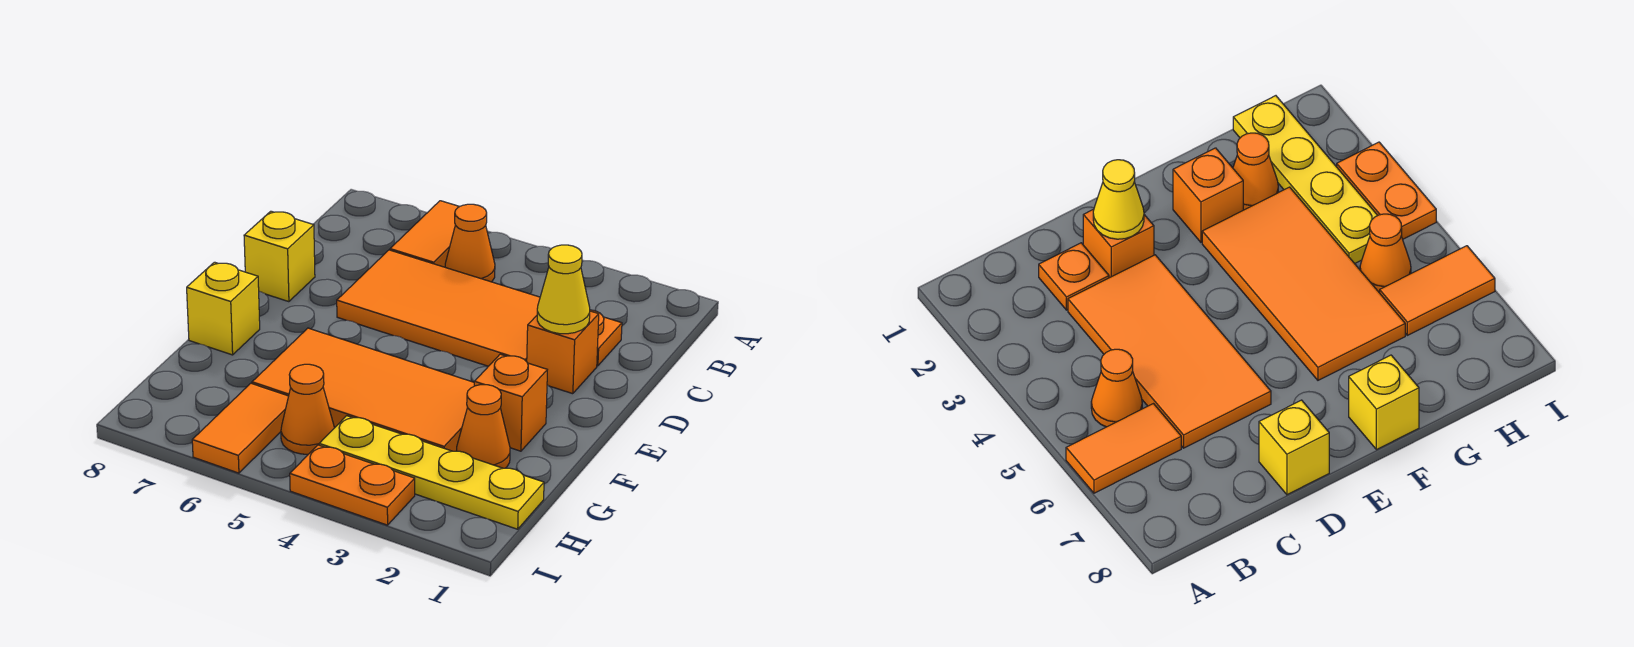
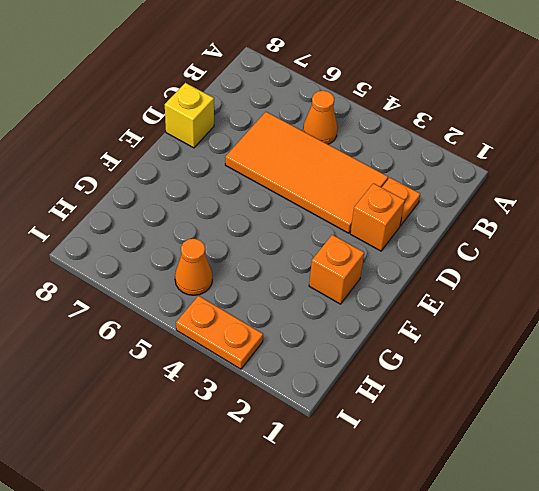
none -> orange tile A6:B6 level 1
none -> orange tile F3:G6 level 1
none -> yellow brick F8 level 1

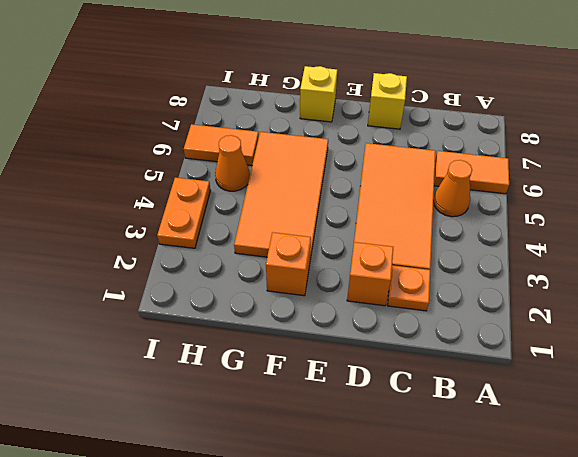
none -> orange cone G2 level 1
none -> yellow plate H1:H4 level 1
none -> yellow cone D2 level 2

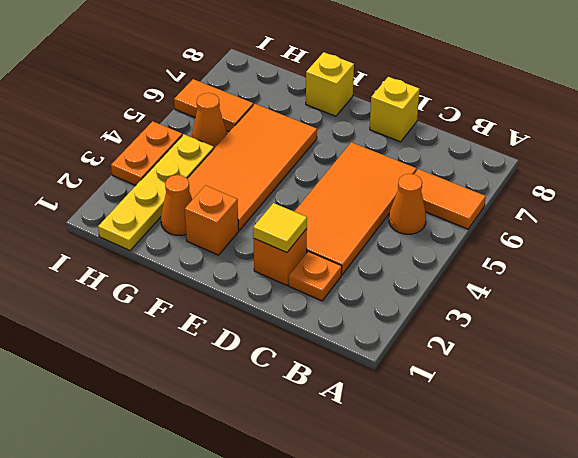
yellow tile D2 level 2 -> yellow cone D2 level 2

